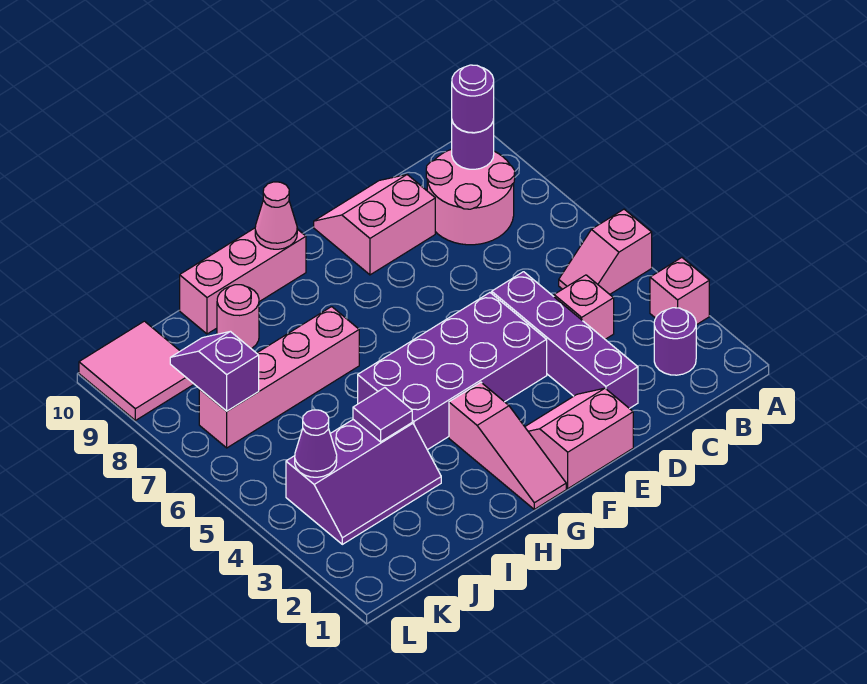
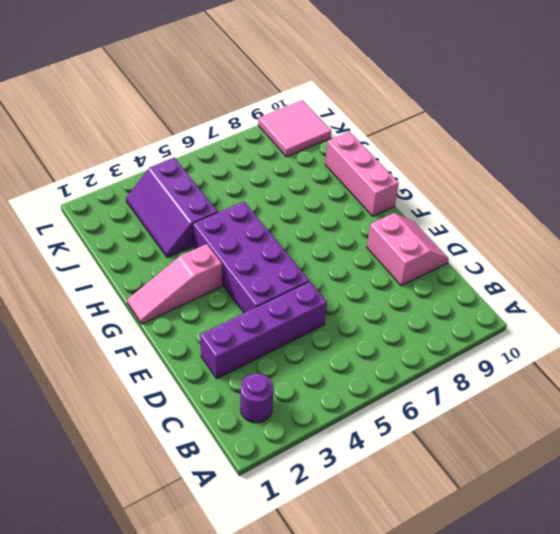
none -> pink brick A3 level 1
none -> pink slope A5:B5 level 1 top A
none -> pink round brick B8:C9 level 1

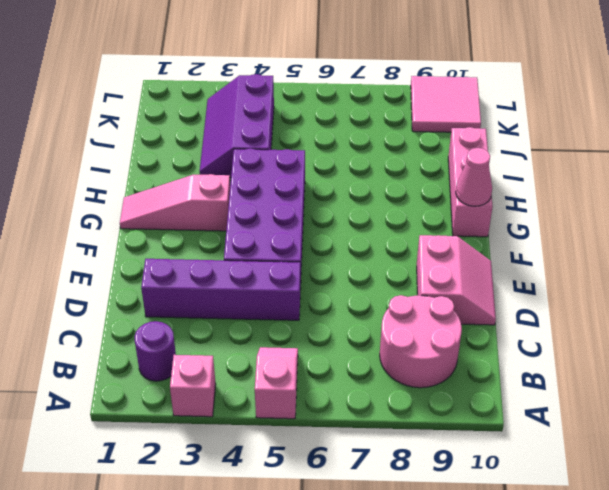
none -> pink brick C4 level 1
none -> pink slope E1:F2 level 1 top 1
none -> pink brick H7:K7 level 1

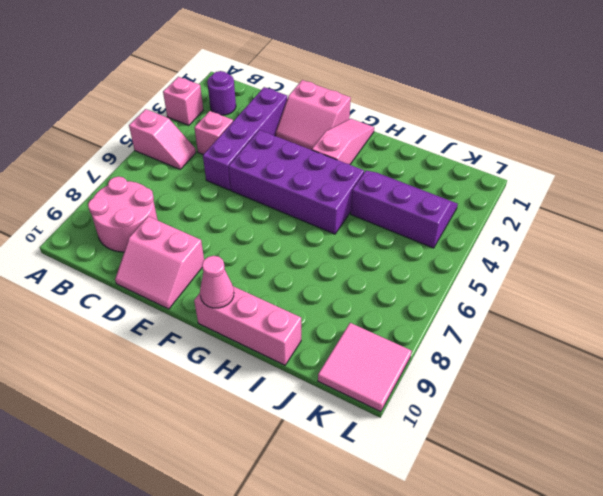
none -> pink brick H7:K7 level 1
none -> pink round brick I9 level 1
none -> purple round brick B9 level 2

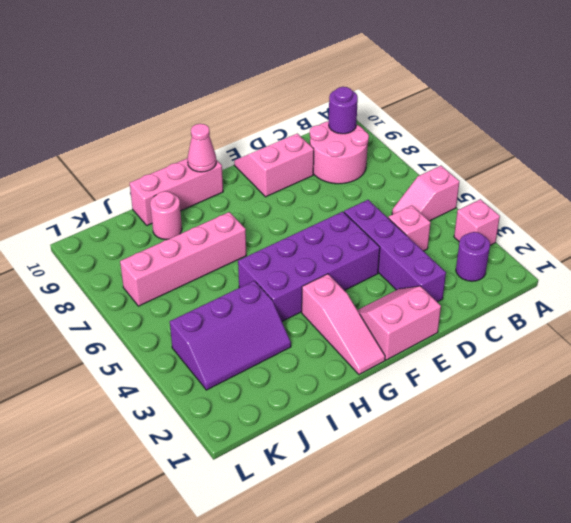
none -> pink tile K9:L10 level 1
none -> purple tile I4 level 2
none -> purple cone K4 level 2

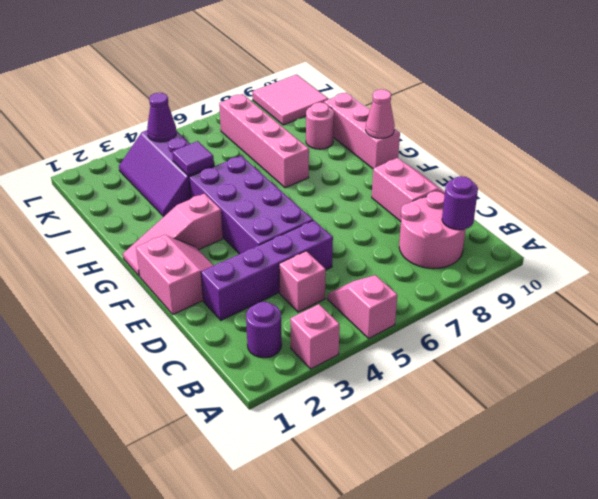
none -> purple slope K7:K8 level 2 top 7
none -> purple round brick B9 level 3

